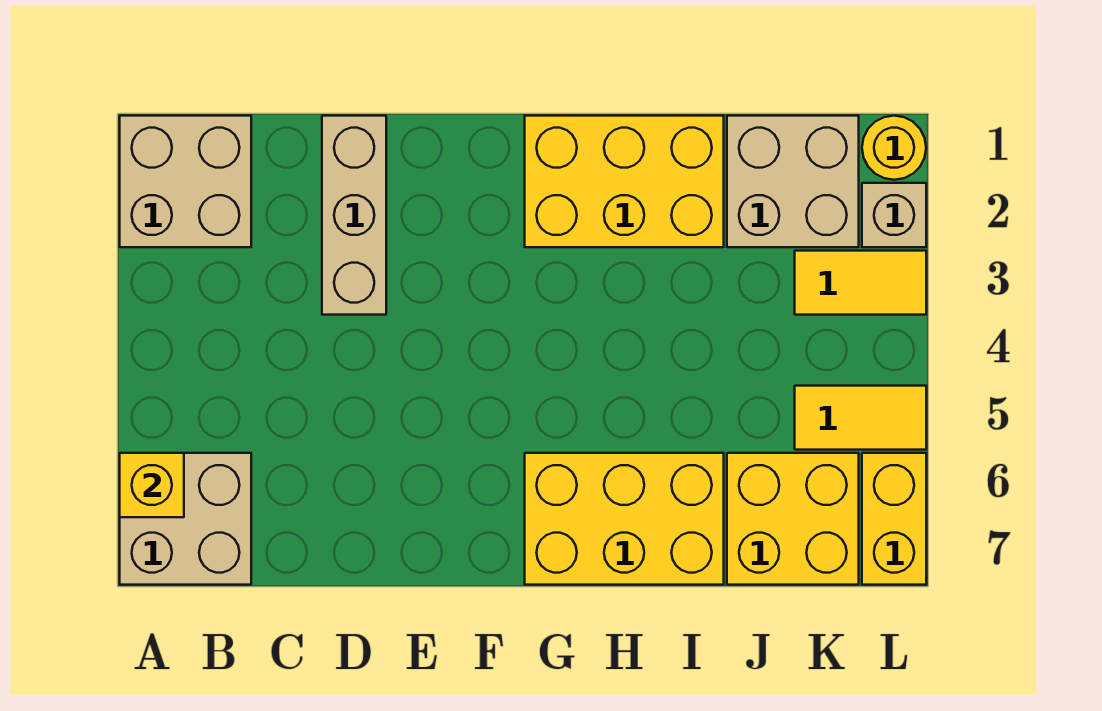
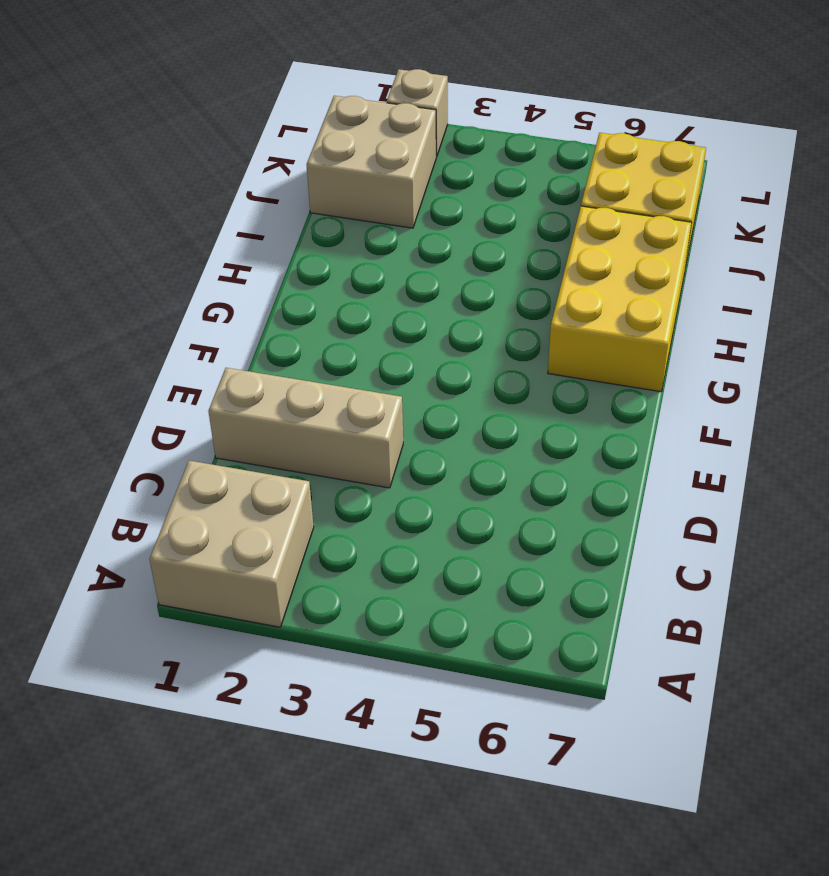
none -> tan brick A6:B7 level 1
none -> yellow brick G1:I2 level 1
none -> yellow tile K3:L3 level 1

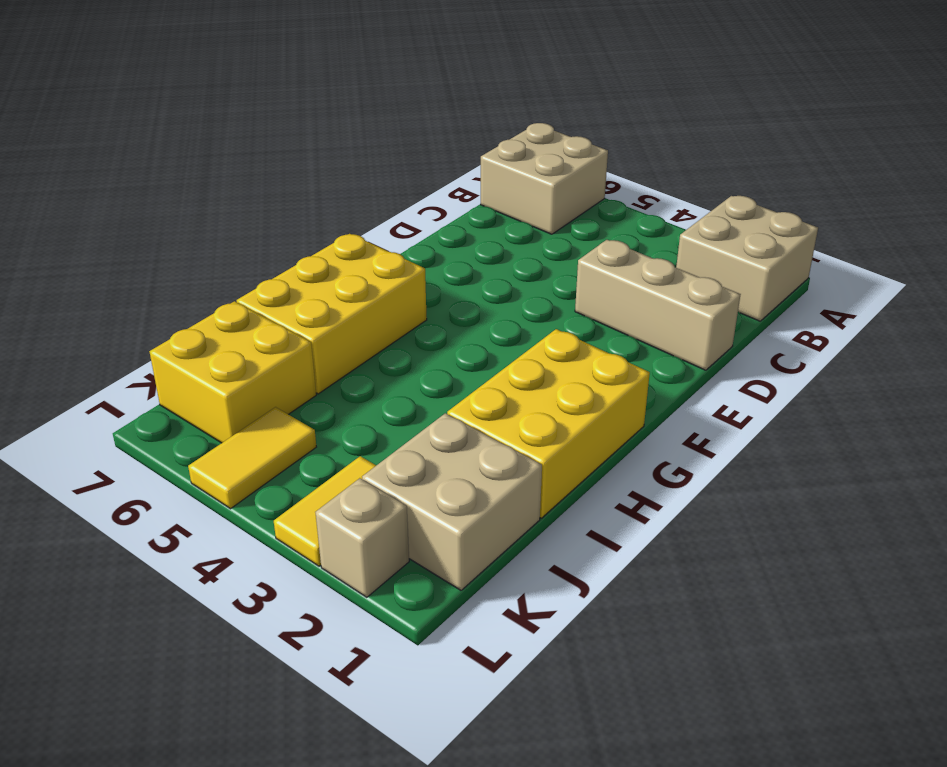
none -> yellow round brick L1 level 1
none -> yellow brick L6:L7 level 1
none -> yellow brick A6 level 2

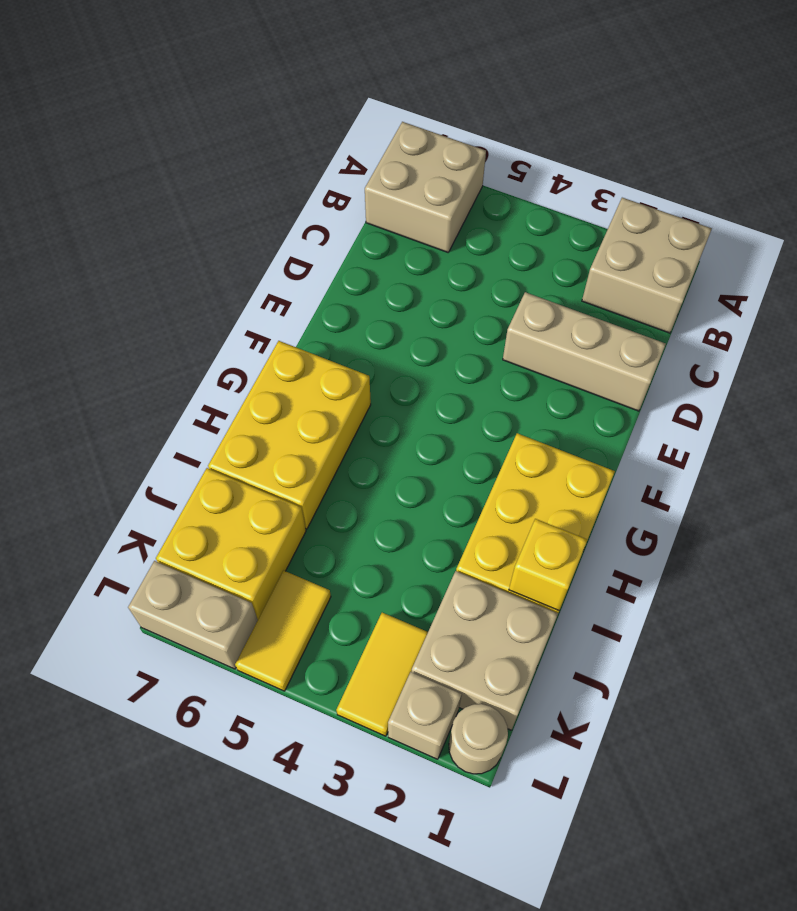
yellow brick I1 level 2 -> yellow brick A6 level 2
tan round brick L1 level 1 -> yellow round brick L1 level 1
tan brick L6:L7 level 1 -> yellow brick L6:L7 level 1

